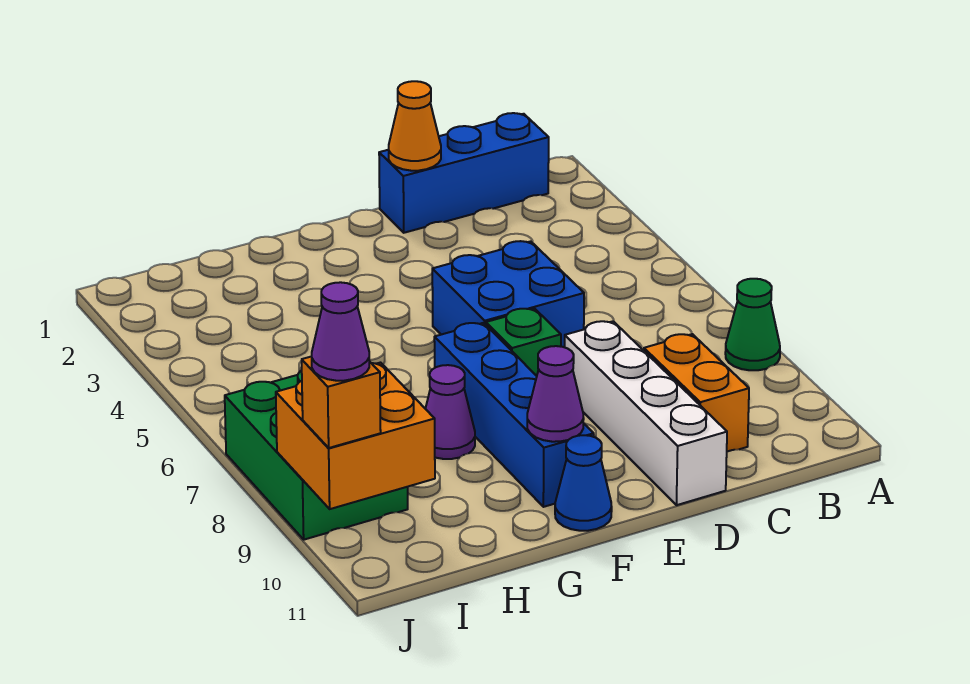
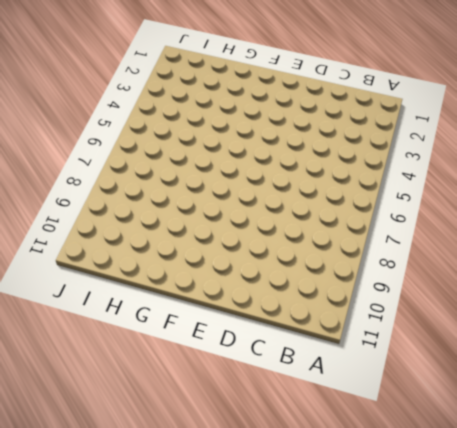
none -> green cone A8 level 1
none -> blue brick B1:D1 level 1
none -> orange brick C9:C10 level 1

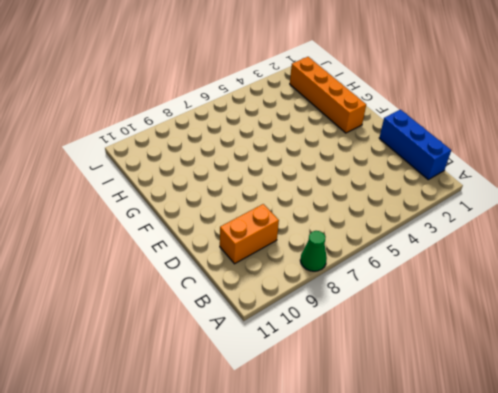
orange brick F2:I2 level 1 -> none
none -> blue brick D5:E6 level 1
none -> white brick D8:D11 level 1
none -> green brick E7 level 1

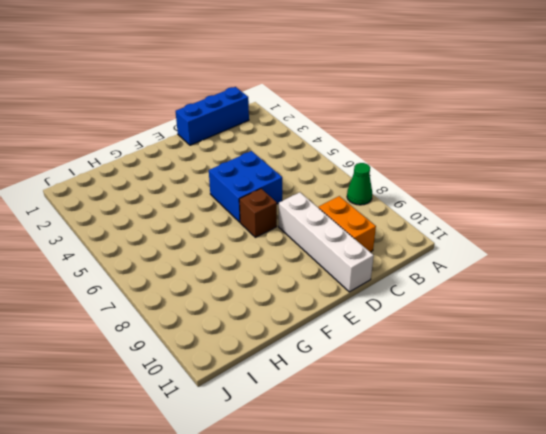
brown brick E7 level 1 -> green brick E7 level 1
none -> blue brick F7:F10 level 1
none -> blue cone F11 level 1
none -> purple cone G8 level 1

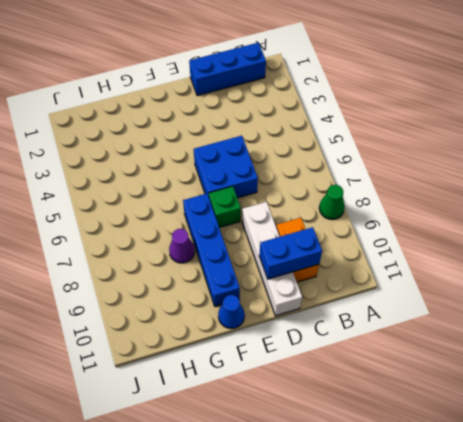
blue brick C10:D10 level 2 -> none
none -> green brick I7:J9 level 1
none -> orange cone D1 level 2
none -> purple cone F10 level 2

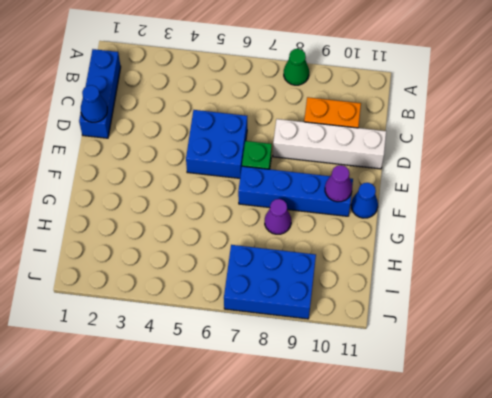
blue cone D1 level 2 -> orange cone D1 level 2
blue brick I7:J9 level 1 -> green brick I7:J9 level 1
none -> orange brick I9:J10 level 2
none -> orange brick J10 level 3
none -> purple cone J10 level 4

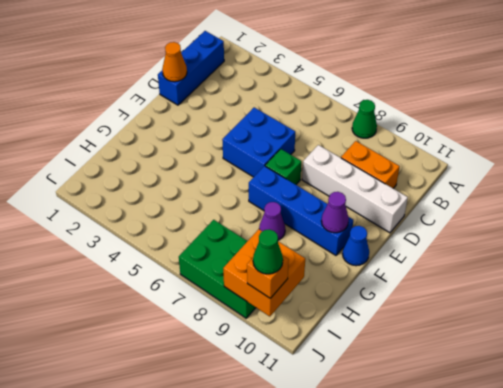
green cone J10 level 4 -> purple cone J10 level 4

